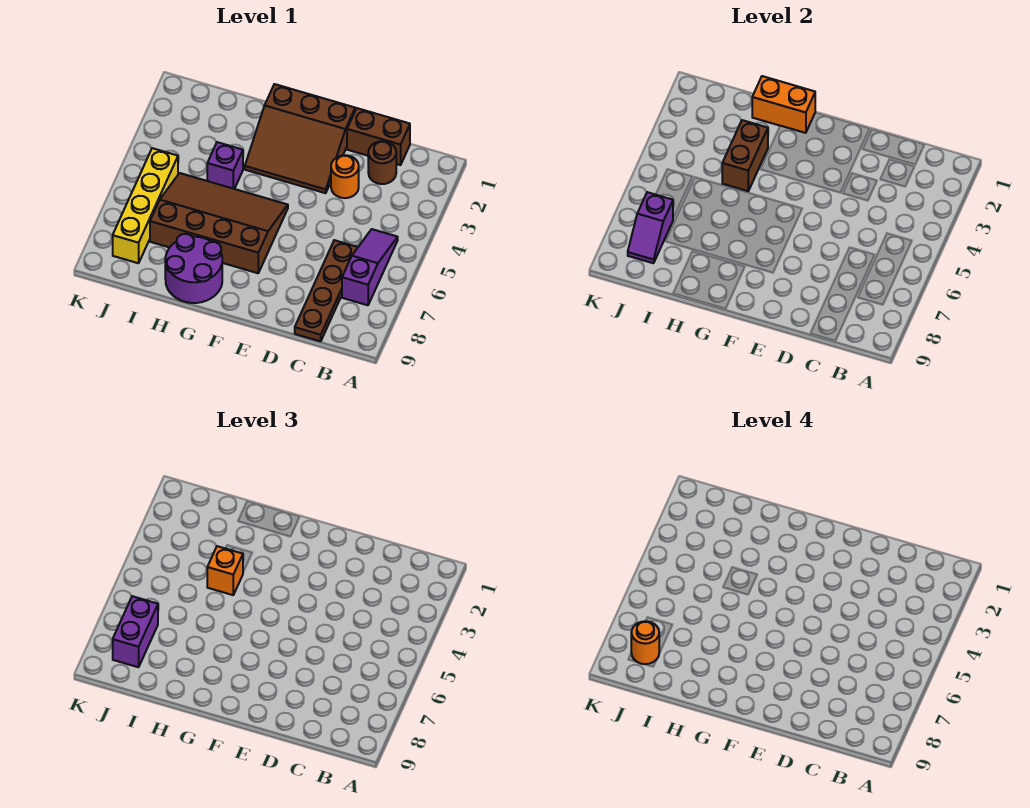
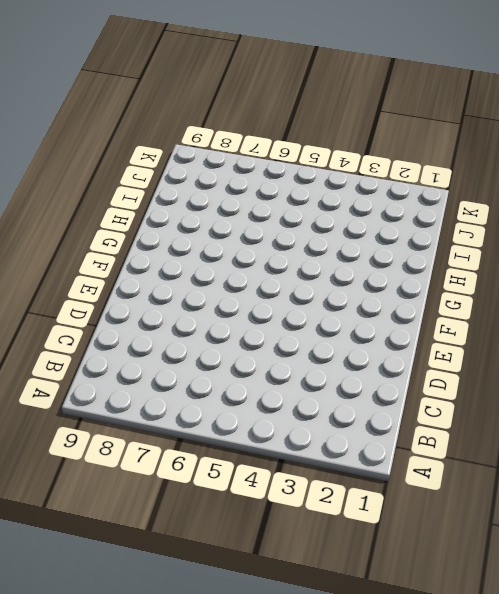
none -> purple slope B5:B7 level 1 top 7
none -> brown brick C1:D1 level 1
none -> brown round brick C2 level 1

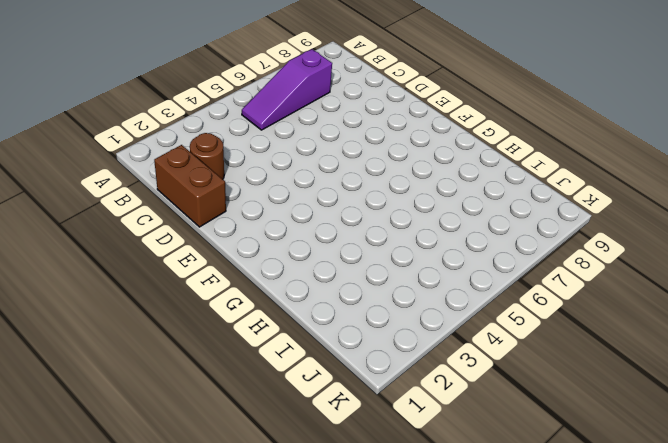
none -> brown plate C6:C9 level 1
none -> orange round brick D3 level 1
none -> brown slope E1:G3 level 1 top 1

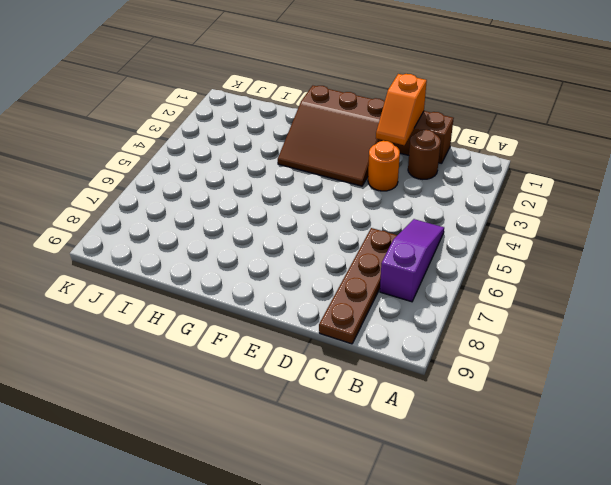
orange slope D1:D2 level 2 top 1 -> none
none -> brown slope F5:I7 level 1 top 7
none -> purple round brick G8:H9 level 1
none -> purple brick H4 level 1

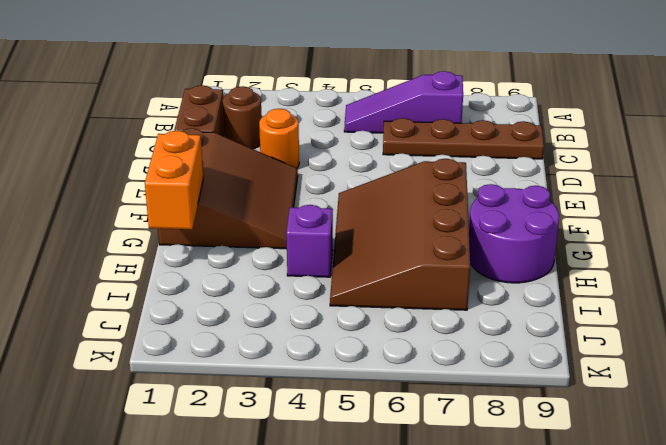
none -> yellow brick J5:J8 level 1
none -> brown brick H3:H4 level 2
none -> purple slope J7:J8 level 2 top 7

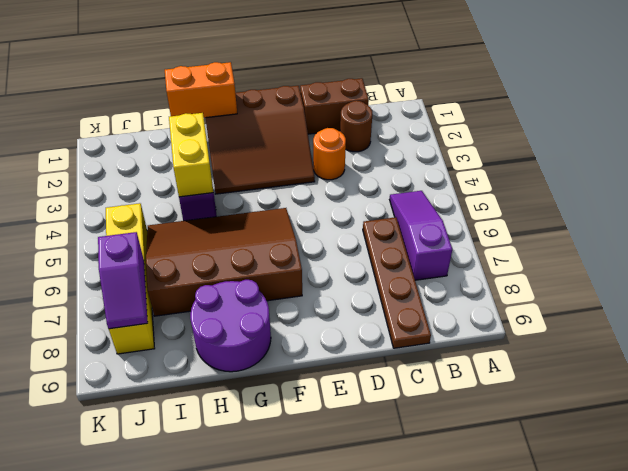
yellow brick H3:H4 level 2 -> brown brick H3:H4 level 2
none -> orange brick H4 level 3
none -> purple brick J7:J8 level 3
none -> orange round brick J8 level 4

